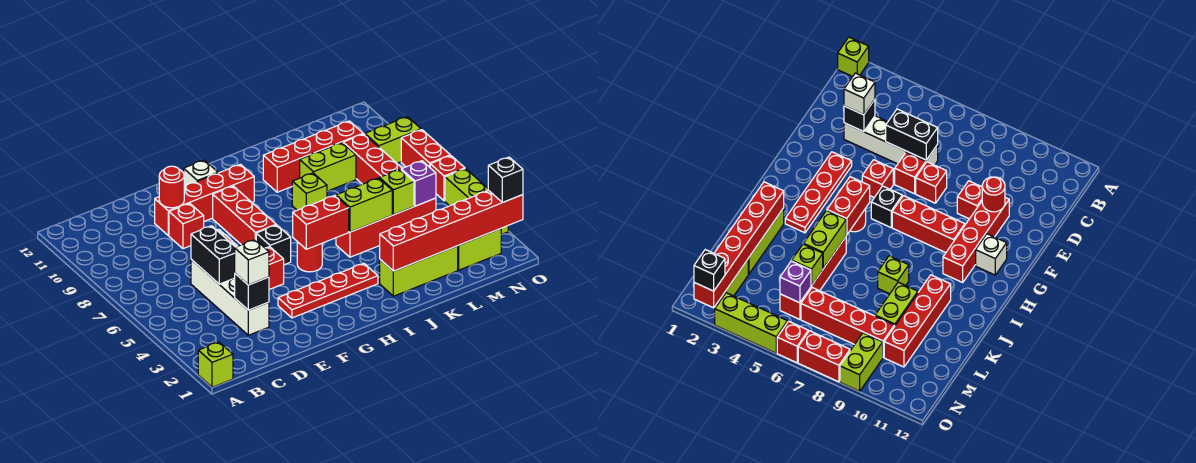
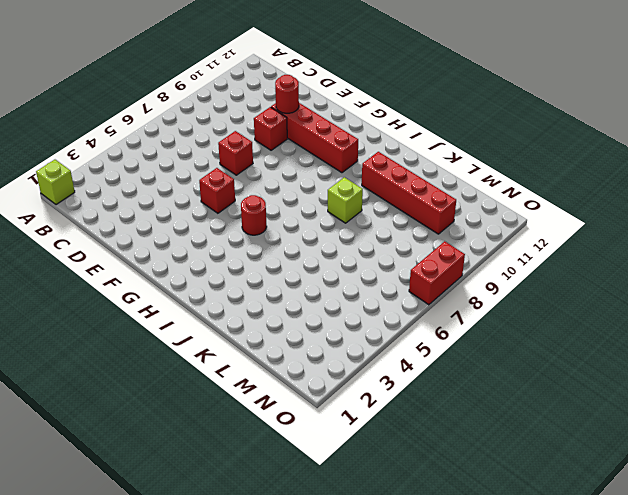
none -> white brick D3:D6 level 1
none -> red brick E6 level 1
none -> red plate F3:I3 level 1
none -> black brick G6 level 1

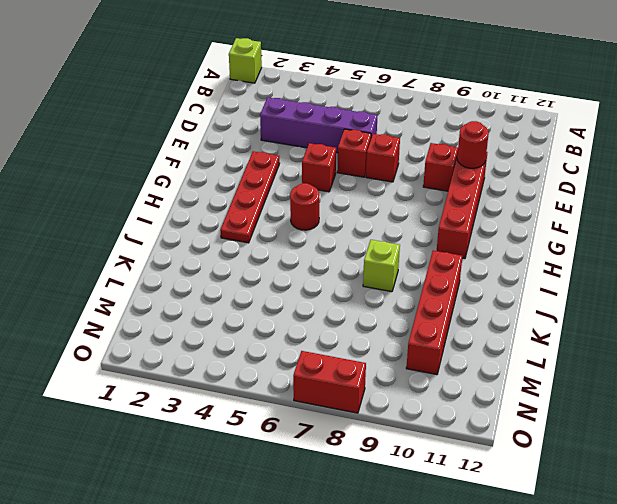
purple brick D3:D6 level 1 -> white brick D3:D6 level 1
none -> black brick G6 level 1
none -> red brick G7:G9 level 1
none -> white brick G11 level 1
none -> lime brick J2:L2 level 1

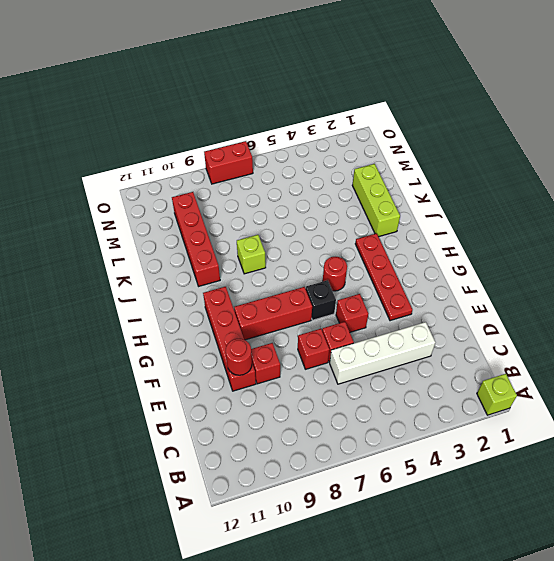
none -> white brick G11 level 1
none -> red brick J5:M5 level 1
none -> lime brick K9:L9 level 1
none -> lime brick M2:N2 level 1

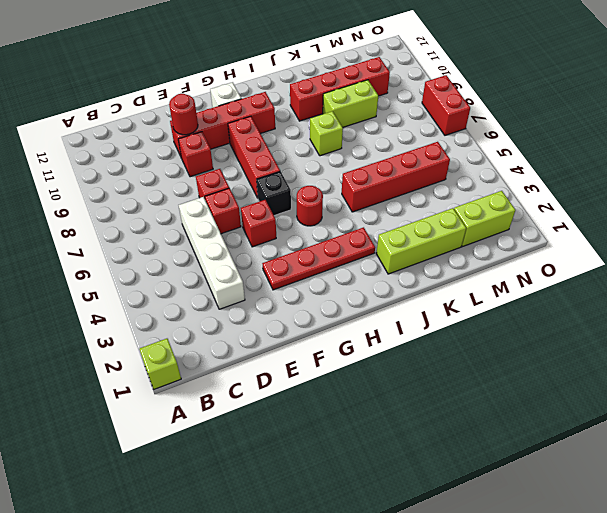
none -> red brick M6:M9 level 1
none -> lime brick N9:O9 level 1
none -> lime brick O3:O5 level 1
none -> red brick O6 level 1

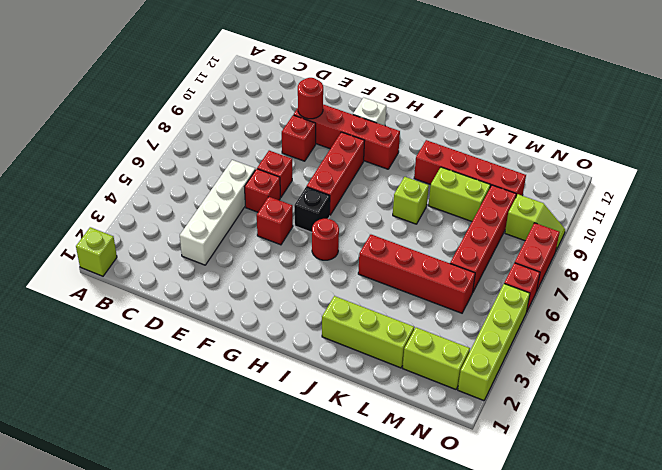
lime slope N9:O9 level 1 top N -> lime brick N9:O9 level 1
lime brick O2:O5 level 1 -> lime brick O3:O5 level 1
none -> red plate F3:I3 level 1
none -> black brick D3 level 2
none -> black brick D5:D6 level 2
none -> red brick H5:I5 level 2

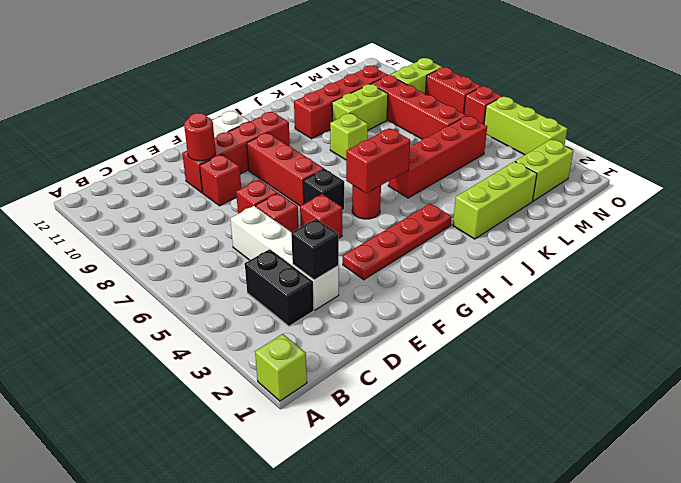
black brick C3:C4 level 1 -> black brick D5:D6 level 2
none -> red brick J2:O2 level 2
none -> lime brick J5:K5 level 2
none -> lime brick L5 level 2
none -> purple brick M5 level 2

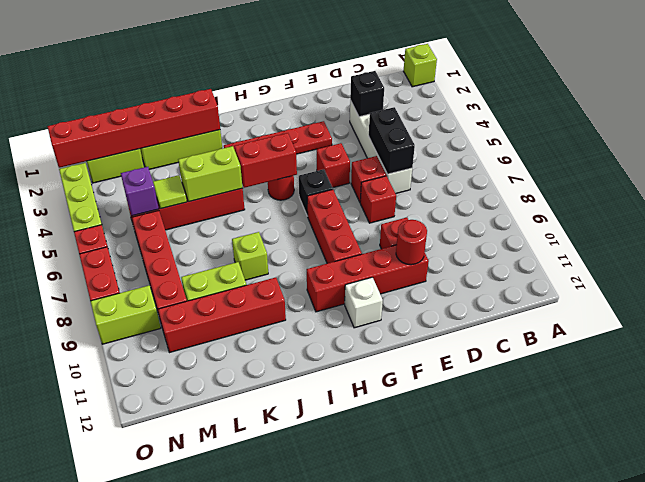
lime tile L5 level 2 -> lime brick L5 level 2
none -> white brick D3 level 3
none -> black brick O2 level 3

